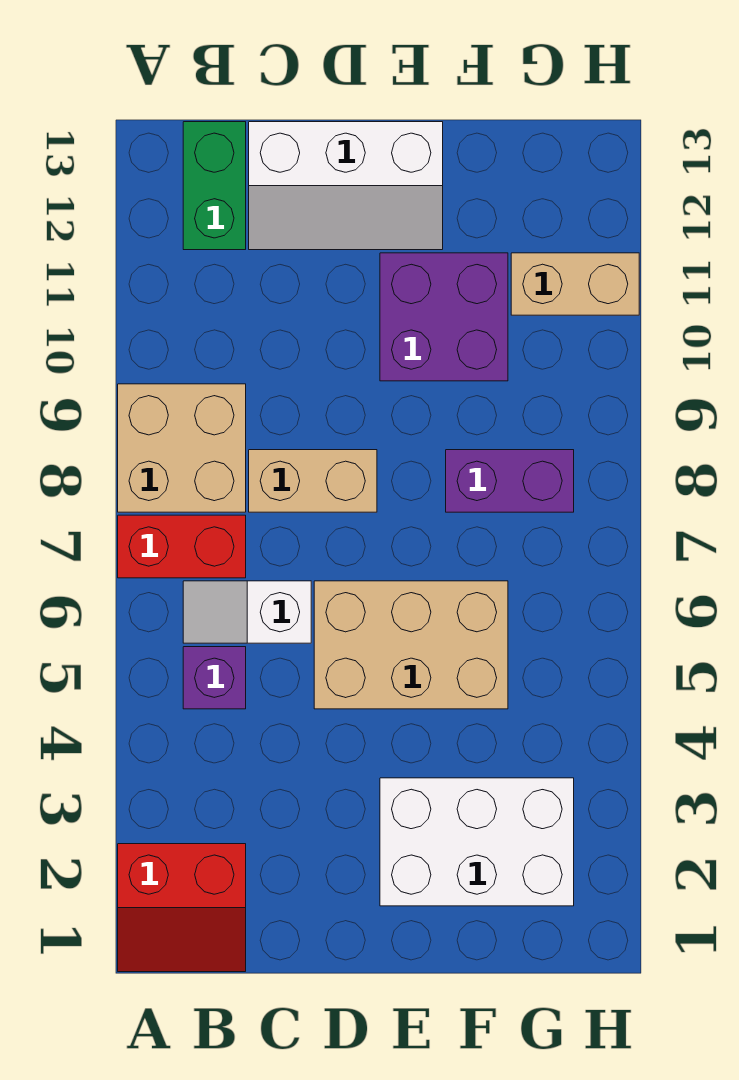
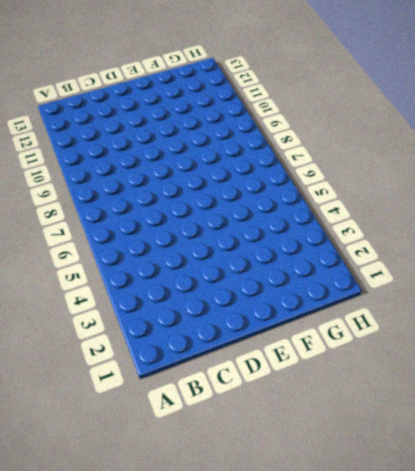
none -> red slope A1:B2 level 1 top 2
none -> red brick A7:B7 level 1
none -> tan brick A8:B9 level 1

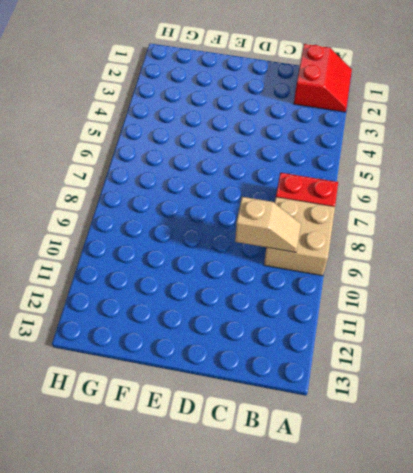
red slope A1:B2 level 1 top B -> red slope A1:B2 level 1 top 2
tan slope B9:C9 level 2 top C -> none
none -> purple brick B5 level 1
none -> white slope B6:C6 level 1 top C
none -> green brick B12:B13 level 1

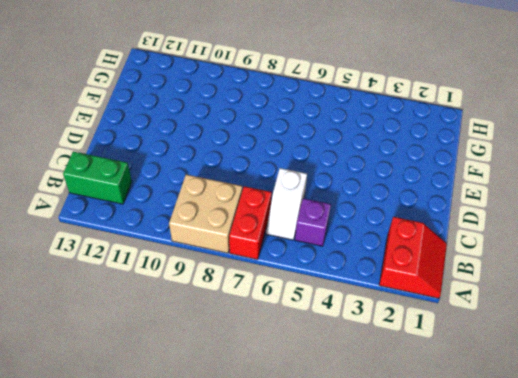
none -> tan brick C8:D8 level 1
none -> white slope C12:E13 level 1 top 13
none -> tan brick D5:F6 level 1

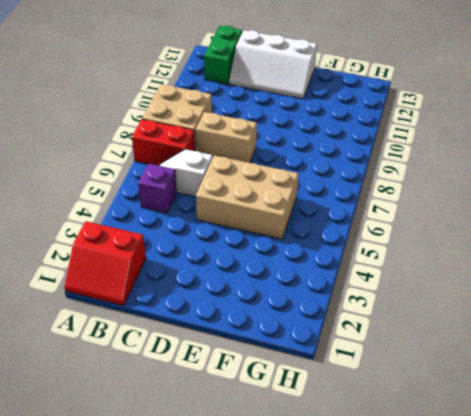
none -> white brick E2:G3 level 1
none -> purple brick E10:F11 level 1
none -> purple brick F8:G8 level 1

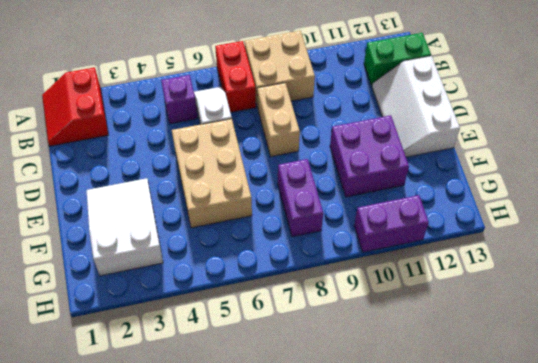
white slope E2:G3 level 1 top G -> white brick E2:G3 level 1
purple brick H10:H11 level 1 -> tan brick G11:H11 level 1

